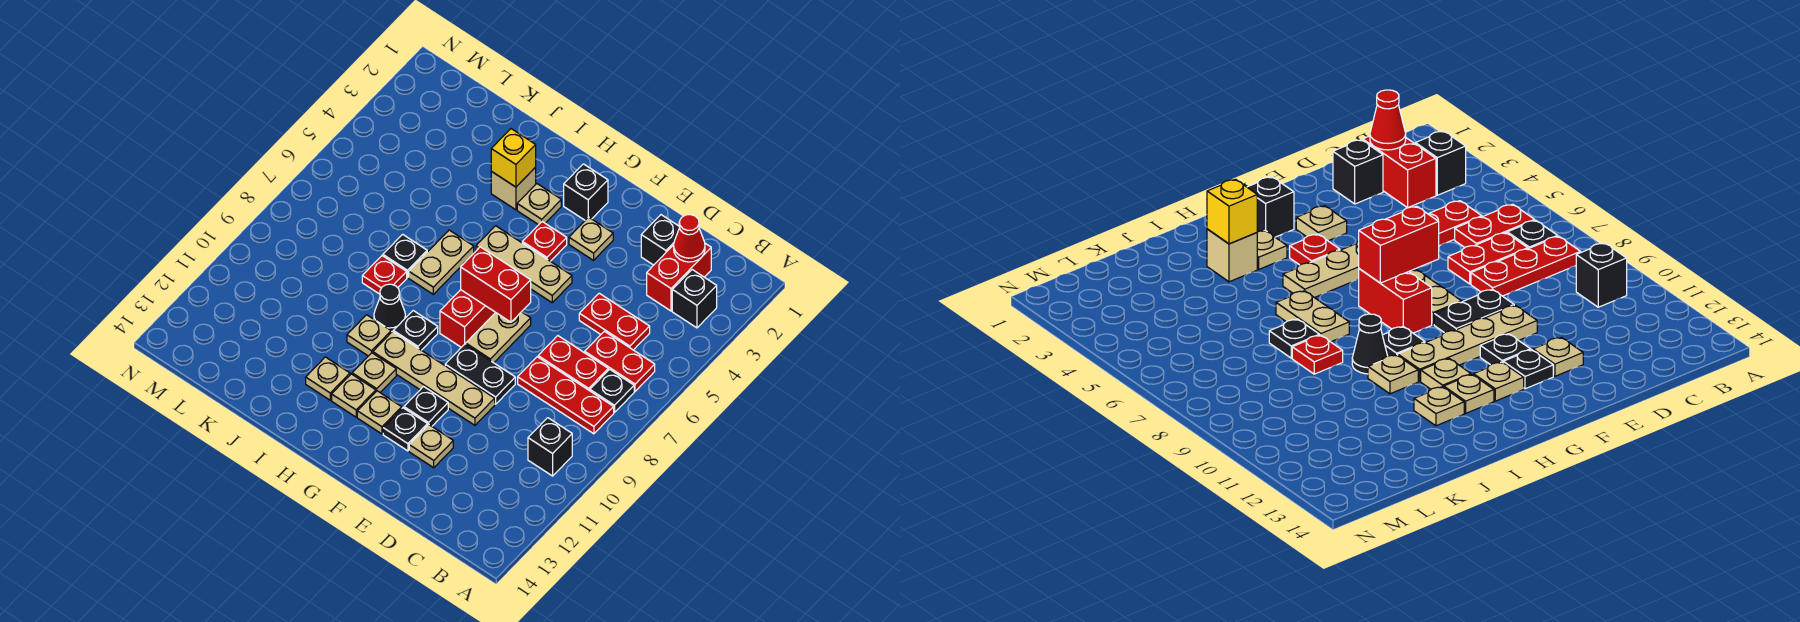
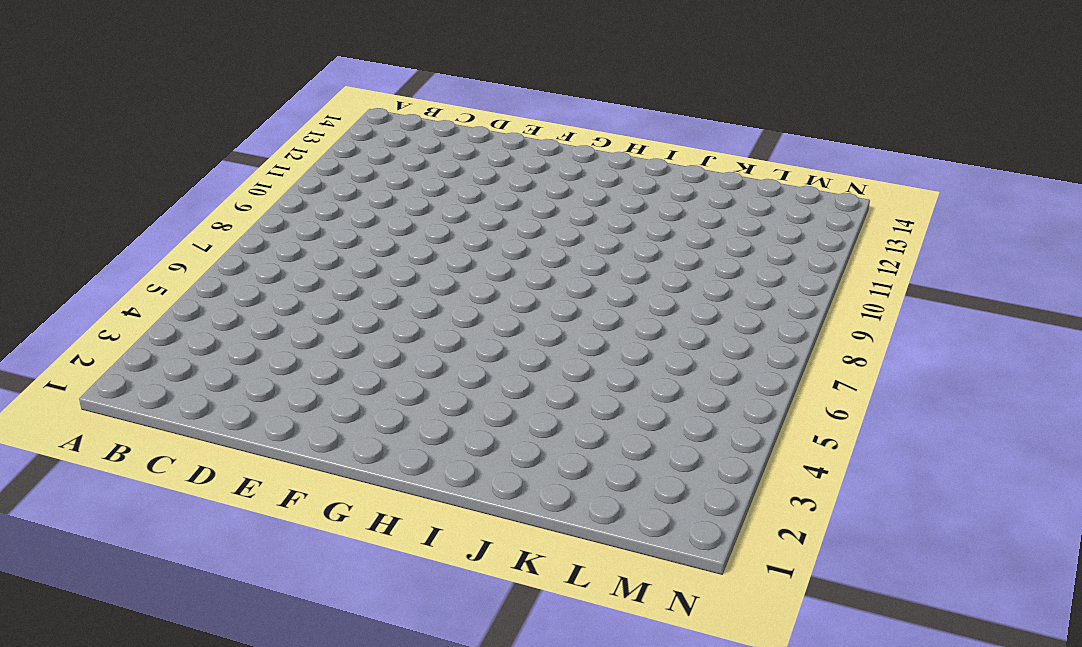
none -> black brick B3 level 1
none -> red plate B6:C6 level 1
none -> black plate B7 level 1
none -> red plate B8:D8 level 1

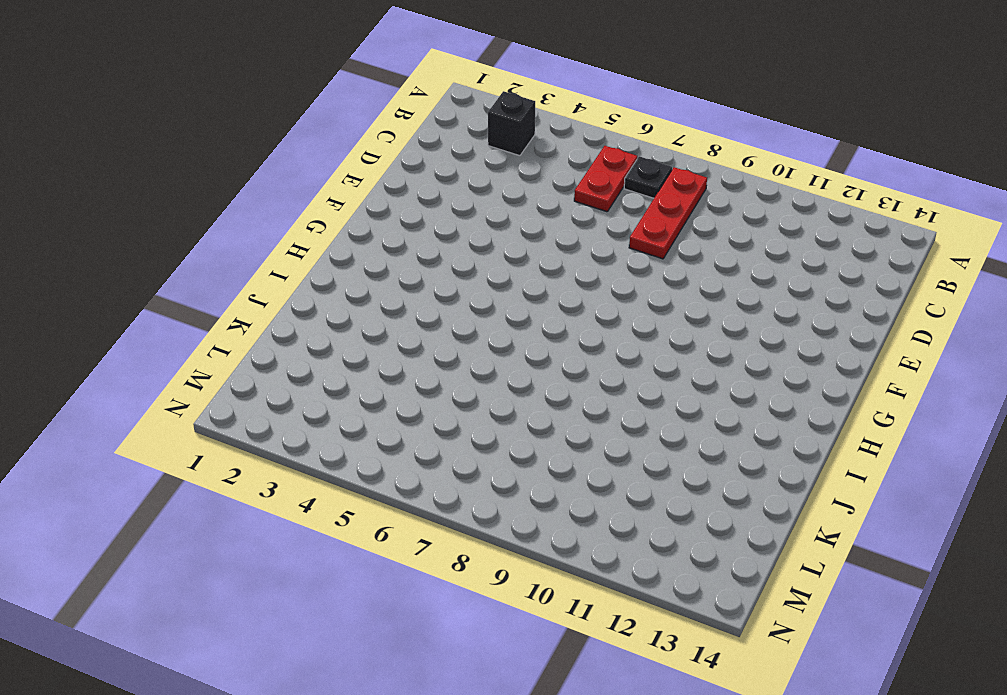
none -> black brick B10 level 1
none -> red brick C2:C3 level 1
none -> red plate C5:D5 level 1
none -> red plate C7:D7 level 1

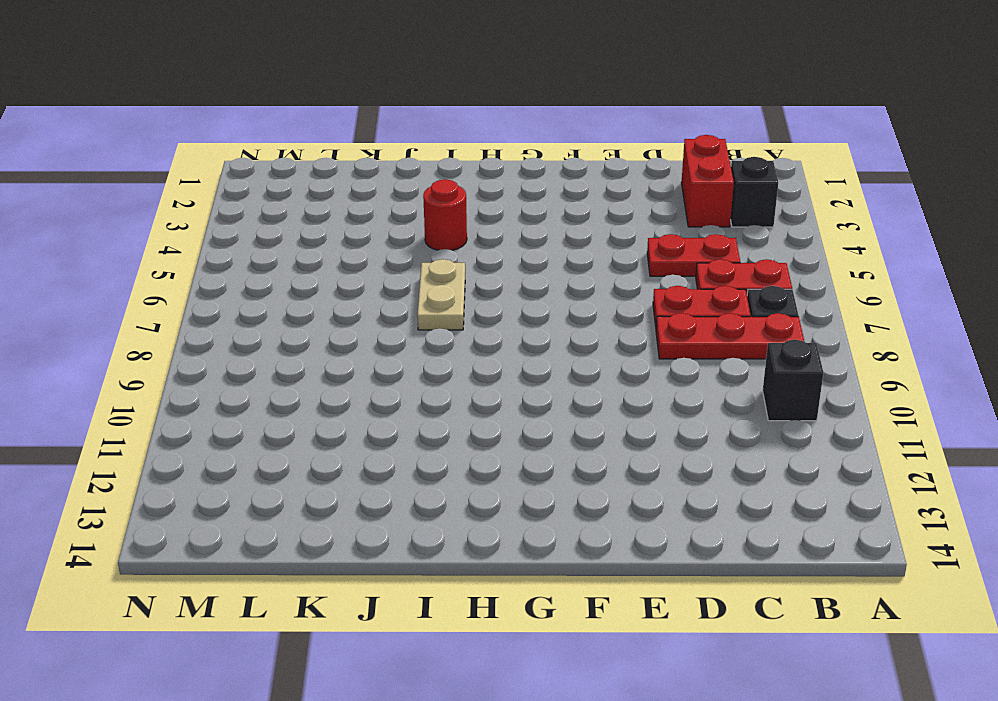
red round brick I4 level 1 -> none
none -> black brick D2 level 1
none -> black plate E9:F9 level 1
none -> tan plate E10:H10 level 1
none -> tan plate E12 level 1

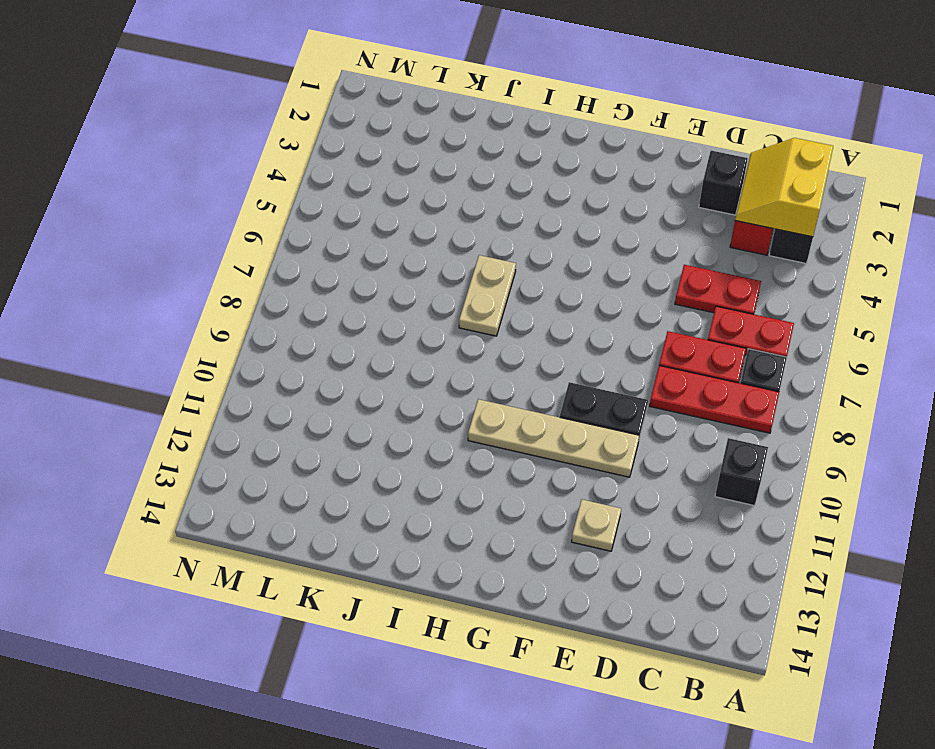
yellow slope B2:C3 level 2 top B -> red cone C2 level 2
none -> tan plate F3 level 1
none -> tan plate F5:H5 level 1
none -> tan plate F7:F8 level 1
none -> black plate F11 level 1

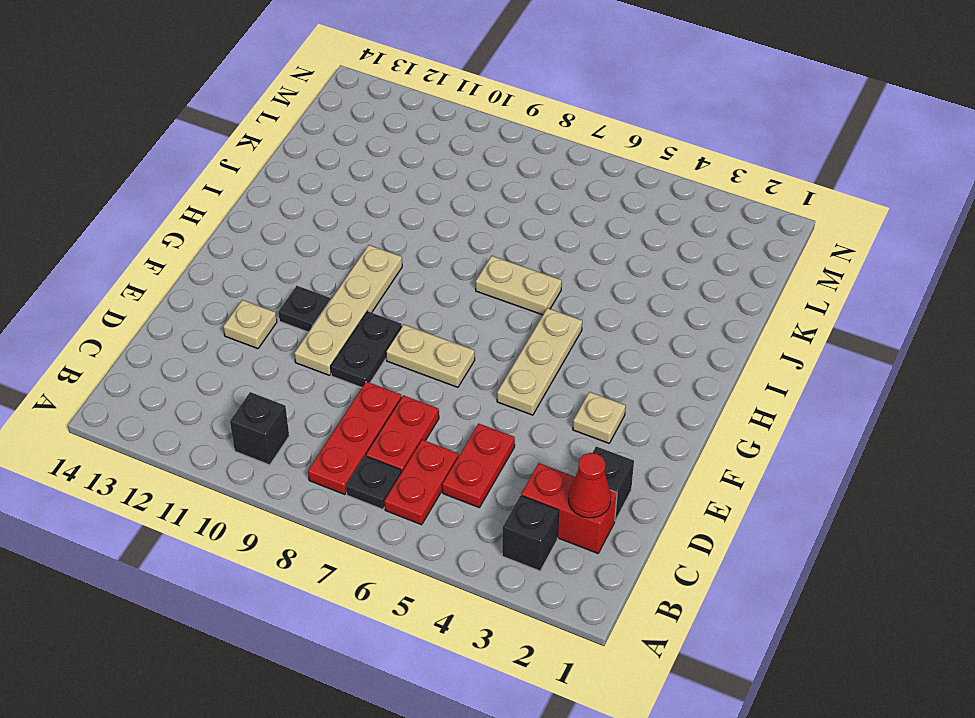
none -> black plate F12 level 1
none -> black brick G2 level 1
none -> red plate G4 level 1
none -> red brick G7:G8 level 1

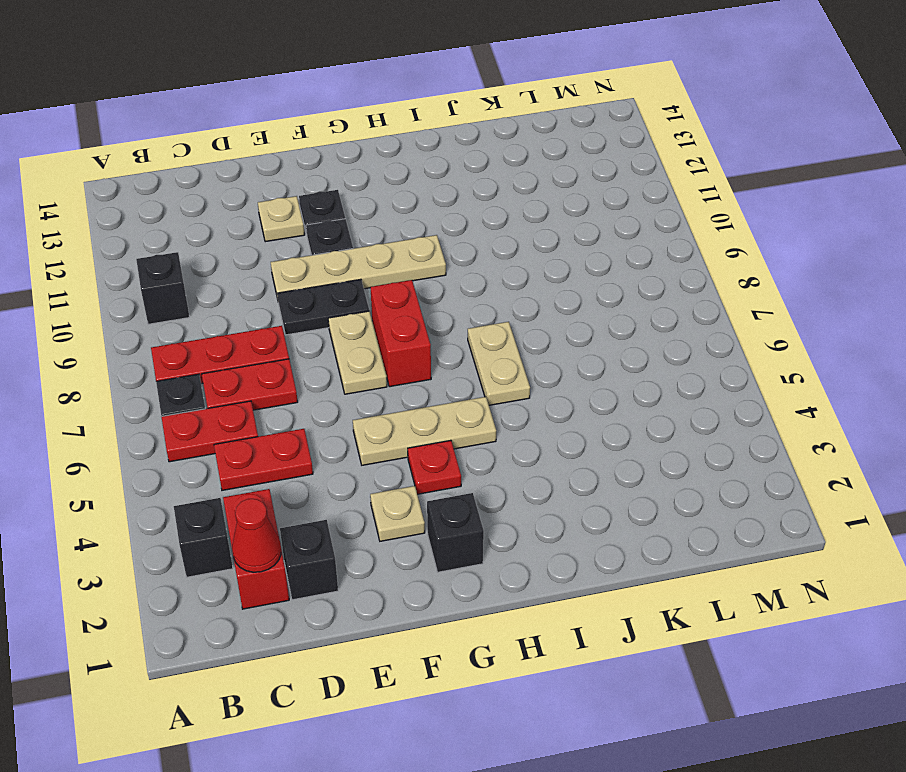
none -> tan plate G12 level 1
none -> tan plate H3 level 1
none -> black plate H9 level 1
none -> tan plate H11 level 1

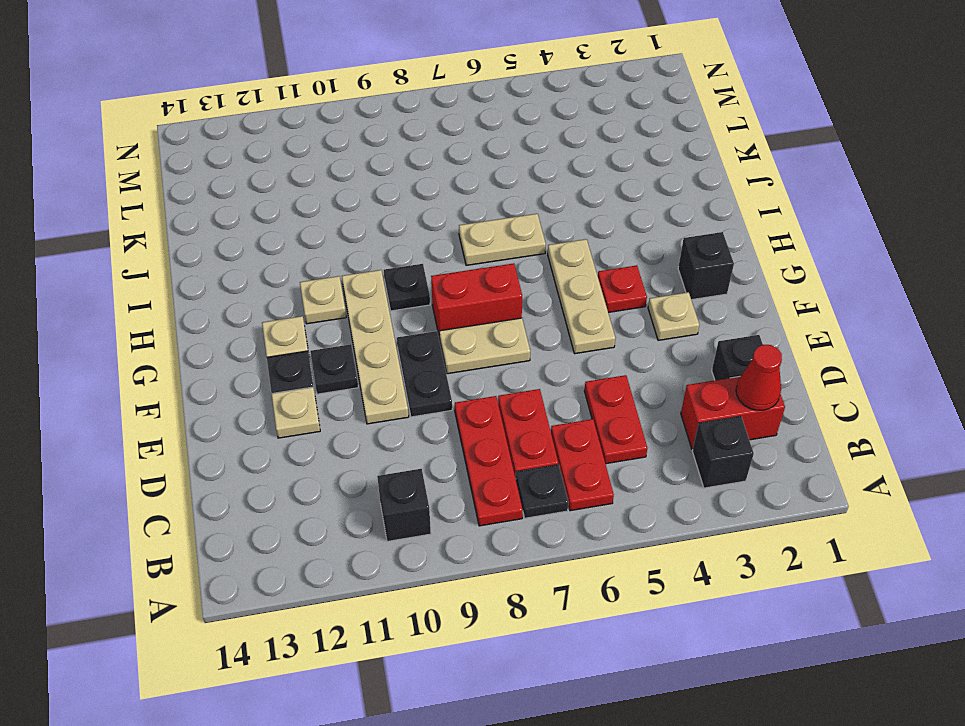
none -> tan plate H3 level 1
none -> tan plate H12 level 1
none -> tan brick I3 level 1
none -> black cone I9 level 1

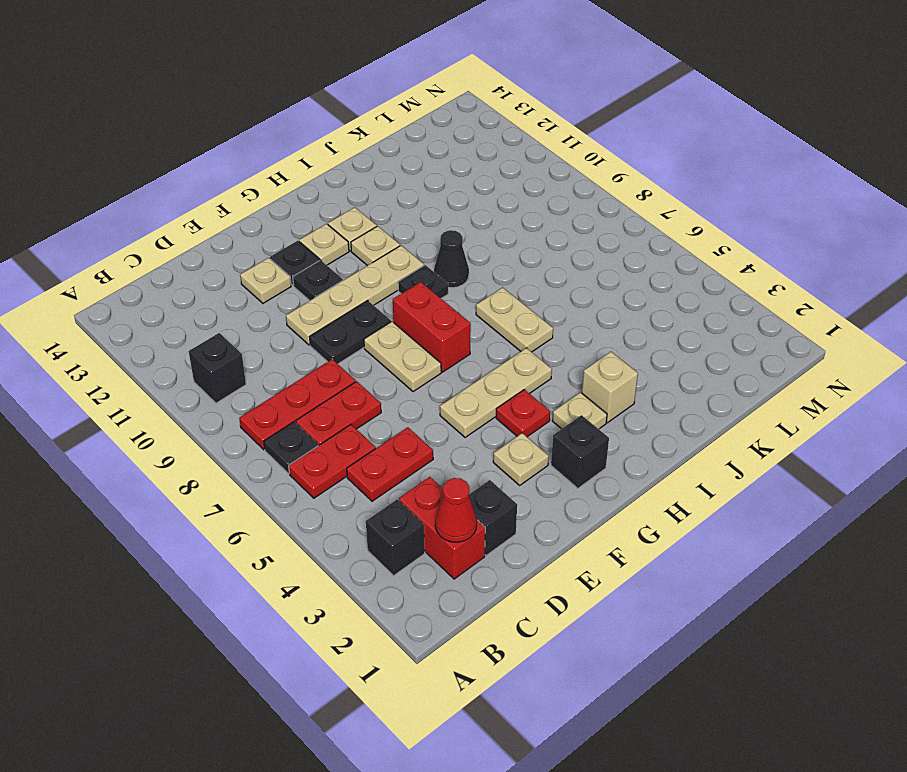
none -> tan plate I10 level 1
none -> tan plate I12 level 1
none -> black plate J7 level 1
none -> red plate J8 level 1

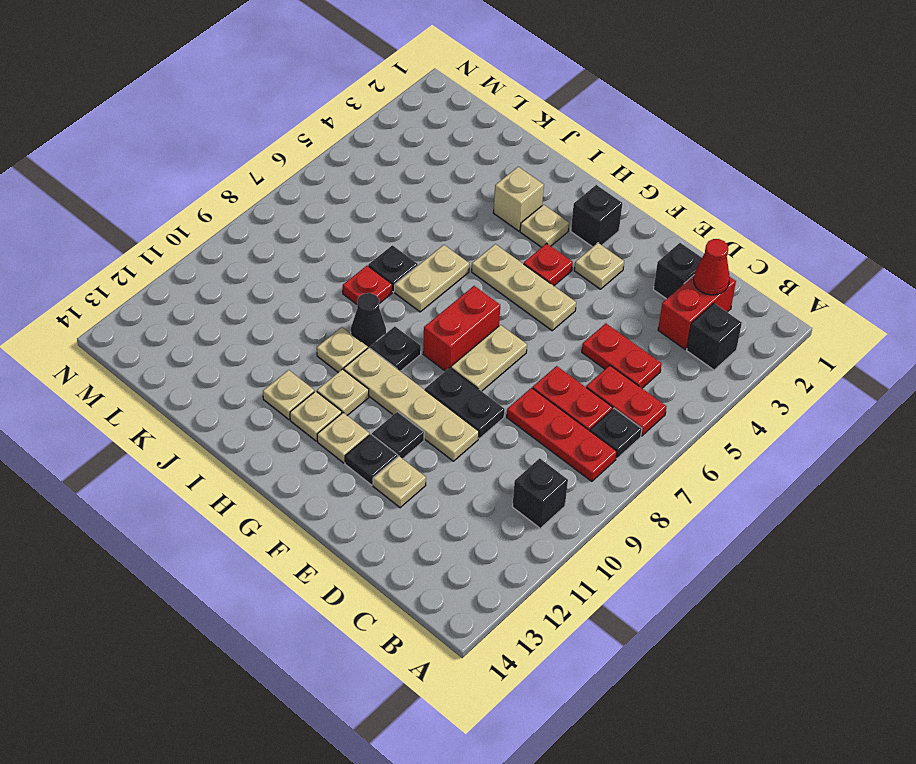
none -> red brick F7:G7 level 2
none -> yellow brick I3 level 2

